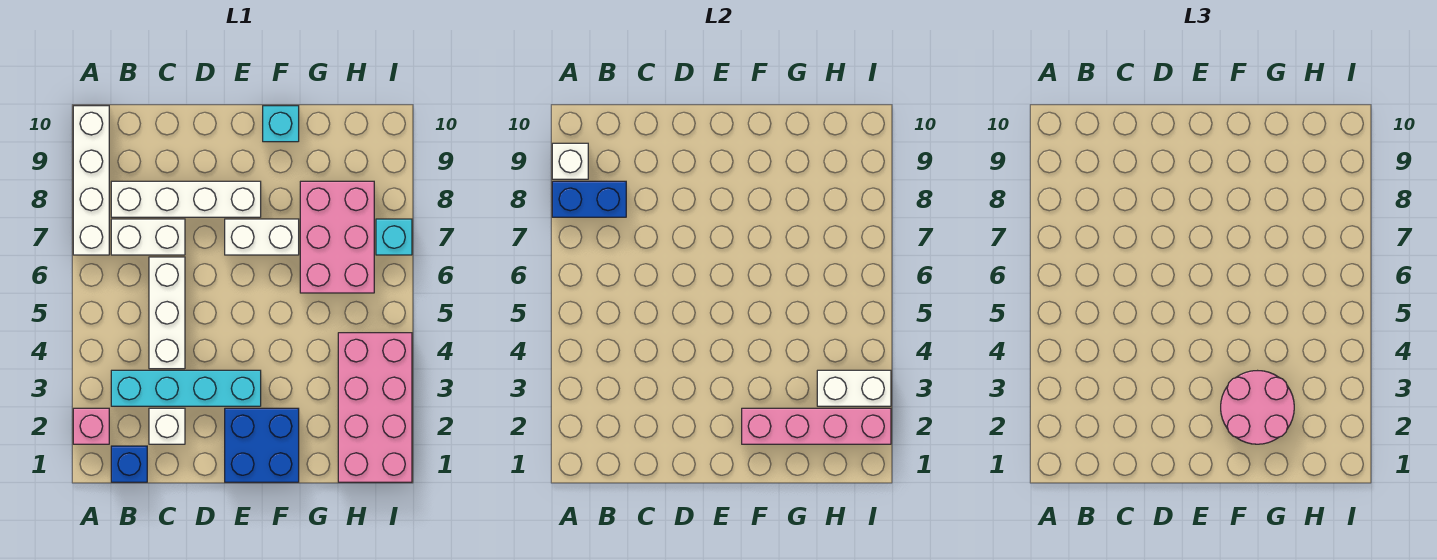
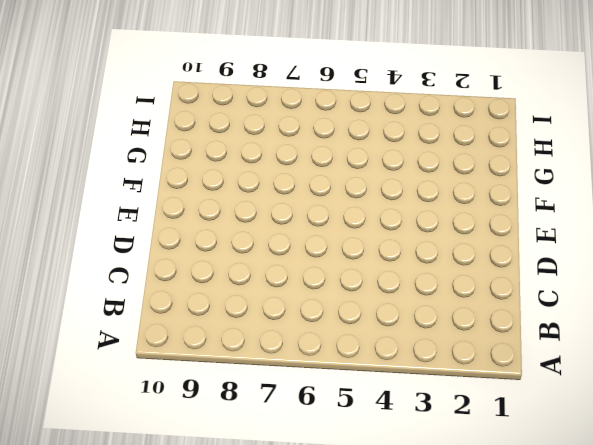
none -> pink brick A2 level 1
none -> white brick A7:A10 level 1
none -> blue brick B1 level 1

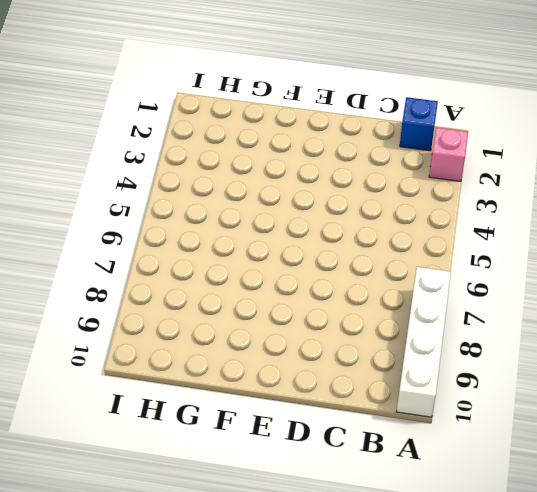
none -> cyan brick B3:E3 level 1
none -> white brick B7:C7 level 1
none -> white brick B8:E8 level 1

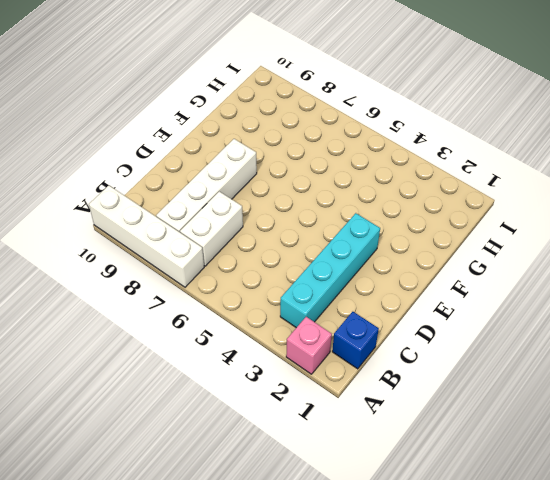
none -> white brick C2 level 1
none -> white brick C4:C6 level 1
none -> blue brick E1:F2 level 1

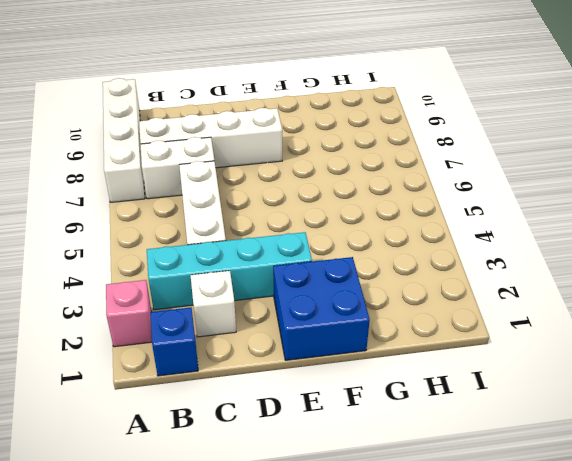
none -> white brick E7:F7 level 1
none -> cyan brick F10 level 1
none -> pink brick G6:H8 level 1

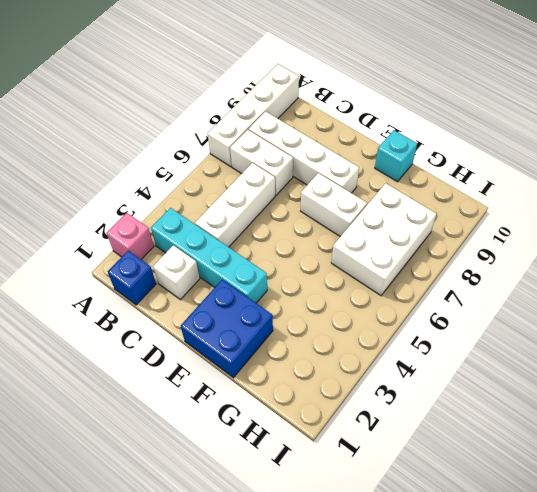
white brick G6:H8 level 1 -> pink brick G6:H8 level 1
none -> pink brick H1:I4 level 1
none -> cyan brick I7 level 1
none -> blue brick A8:B8 level 2

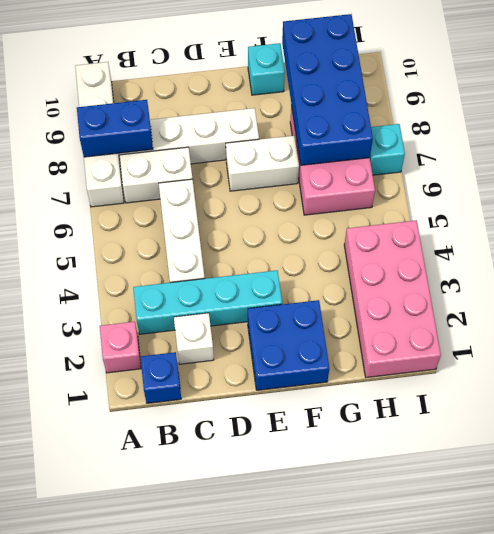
blue brick G7:H10 level 2 -> none
none -> white brick A9 level 2
none -> pink brick F2:I2 level 2
none -> white brick H3:I3 level 2

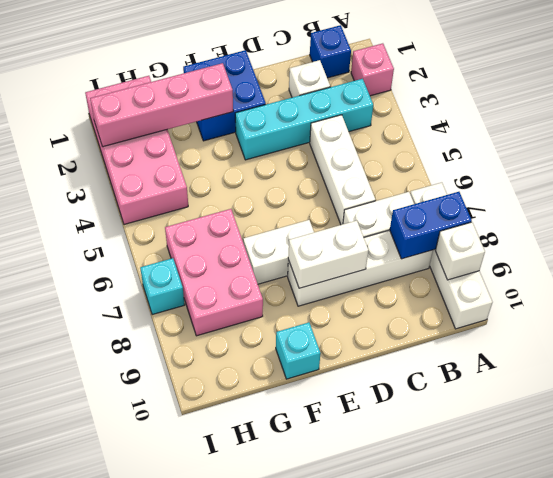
white brick D8:E8 level 2 -> white brick H3:I3 level 2
none -> pink round brick F2:G3 level 3

